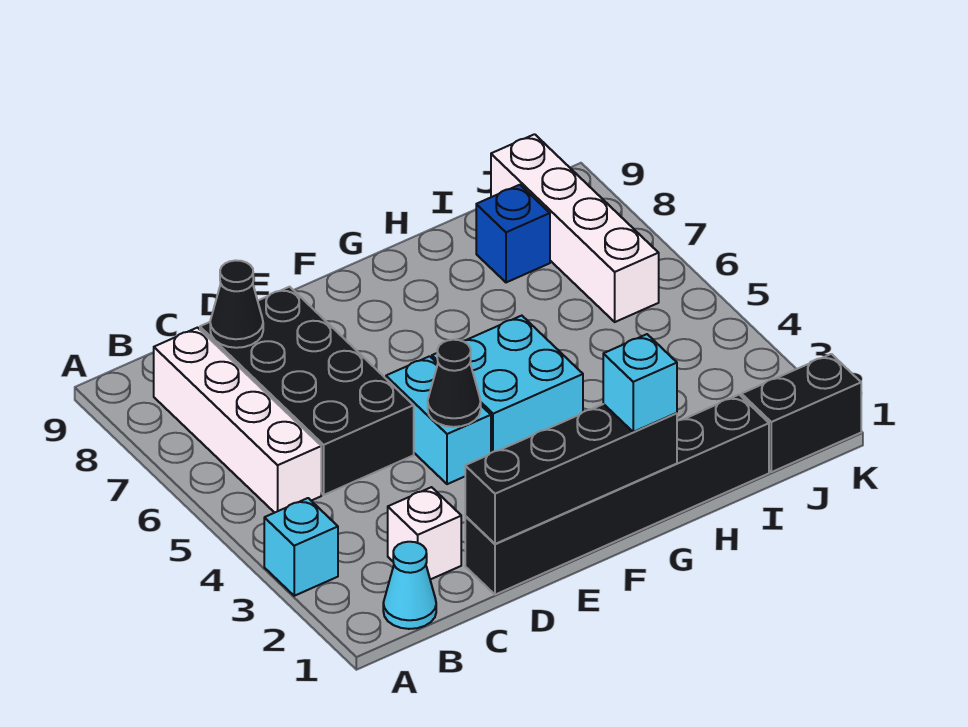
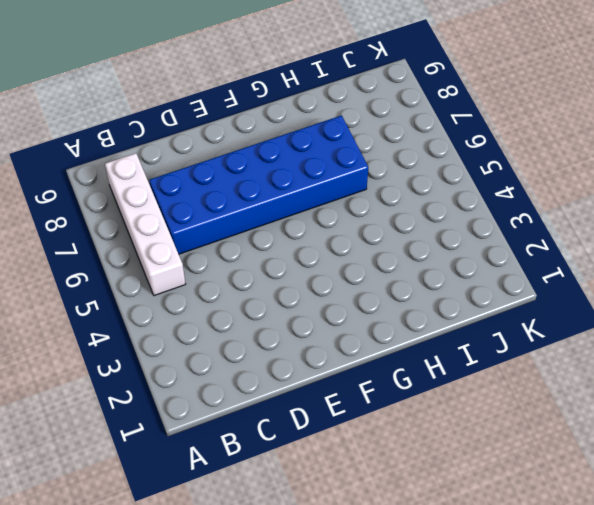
blue brick C6:H7 level 1 -> black brick C5:D8 level 1
none -> cyan brick A3 level 1
none -> cyan cone B1 level 1
none -> white brick C2 level 1

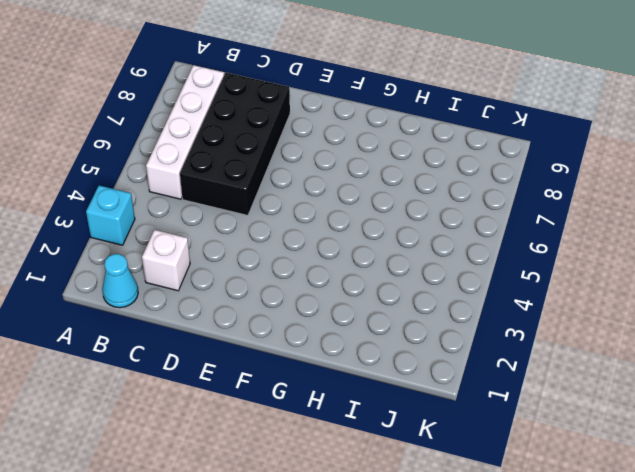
none -> black brick D1:I1 level 1
none -> cyan brick E4:E5 level 1
none -> cyan brick F4:G5 level 1

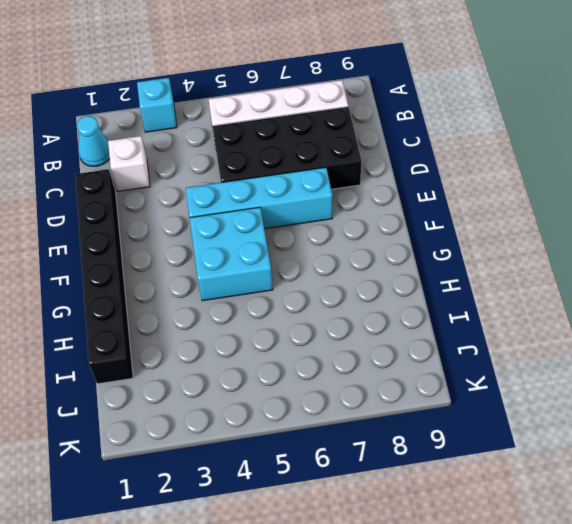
cyan brick E4:E7 level 1 -> cyan brick E4:E5 level 1
none -> blue brick I8 level 1
none -> black brick J1:K1 level 1
none -> white brick J6:J9 level 1

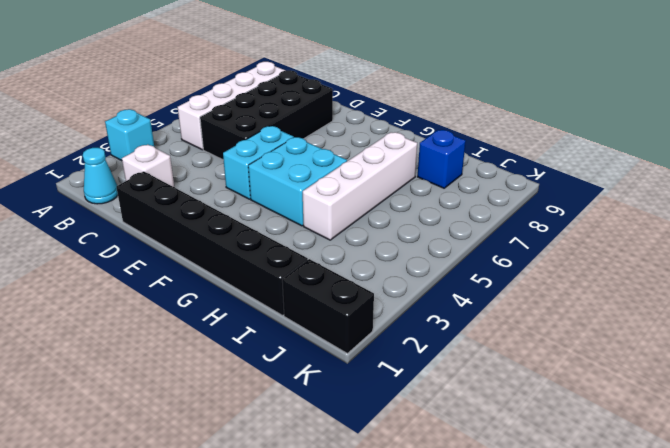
white brick H4:H7 level 1 -> white brick J6:J9 level 1
none -> black cone C8 level 2
none -> black brick D1:G1 level 2
none -> black cone E4 level 2

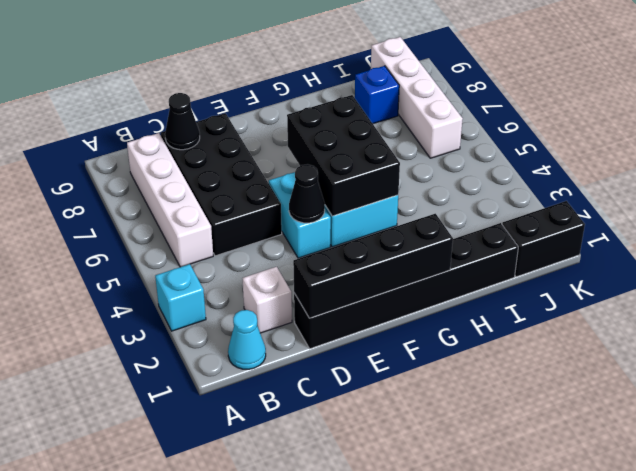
black brick F4:G6 level 2 -> none
none -> cyan brick G1 level 3

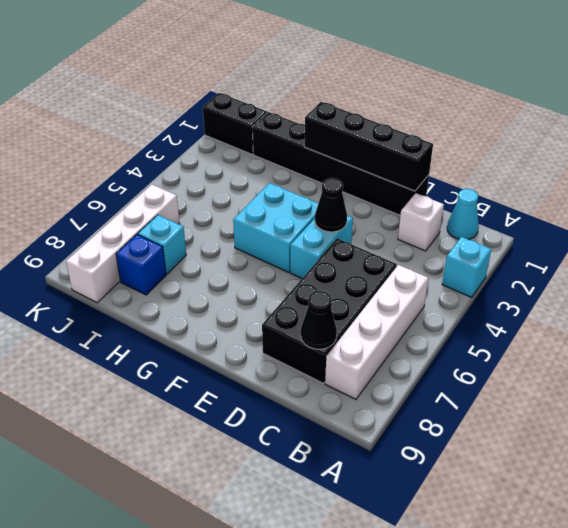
cyan brick I7 level 1 -> cyan brick G1 level 3

